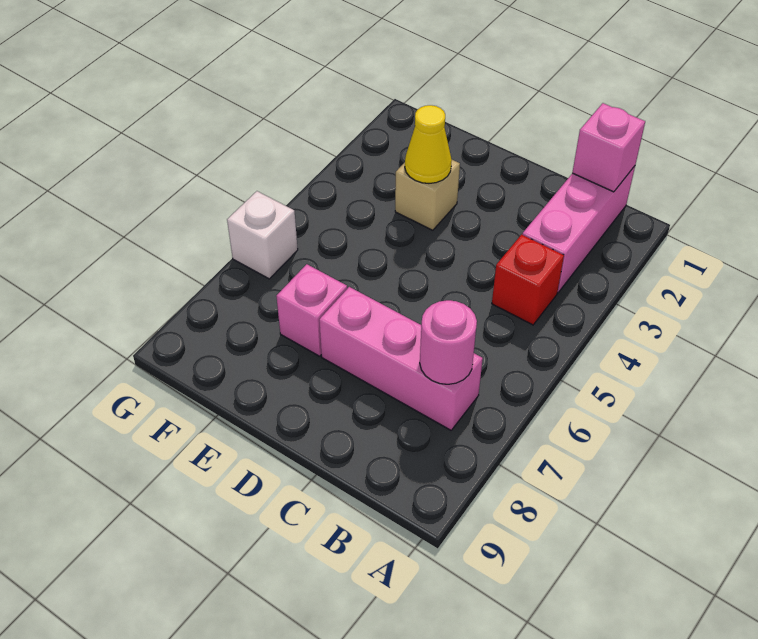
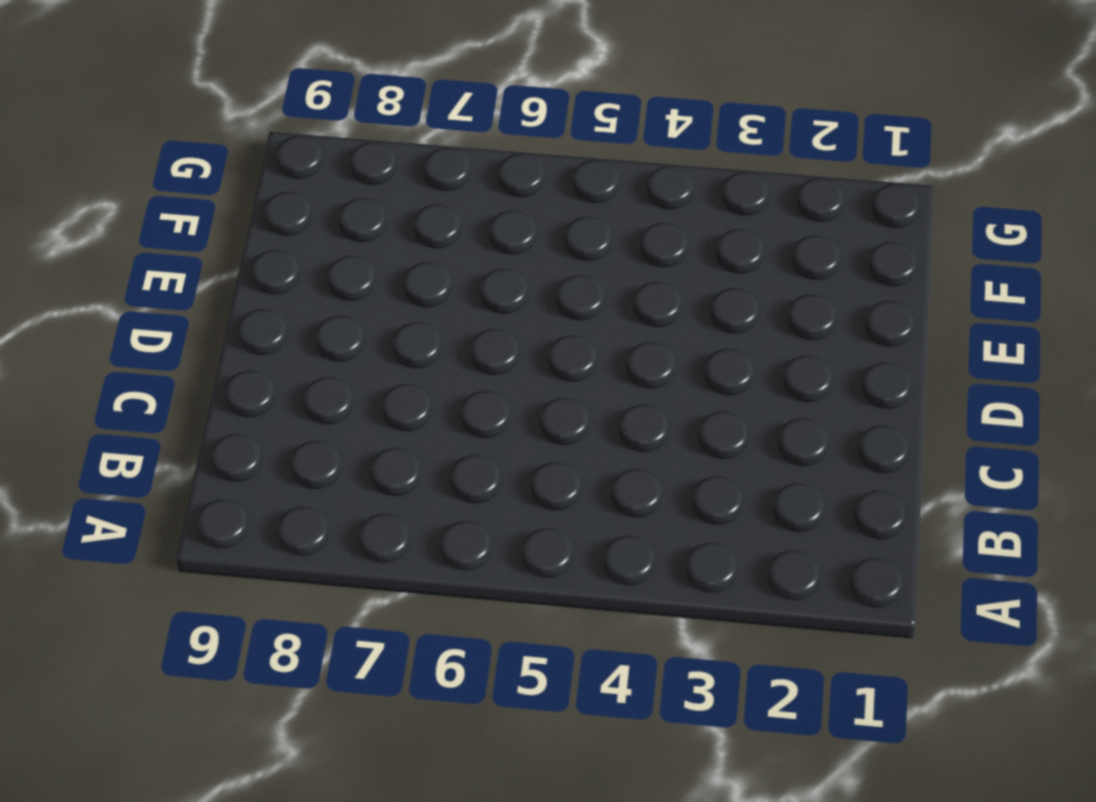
none -> pink brick B1:B3 level 1
none -> red brick B4 level 1

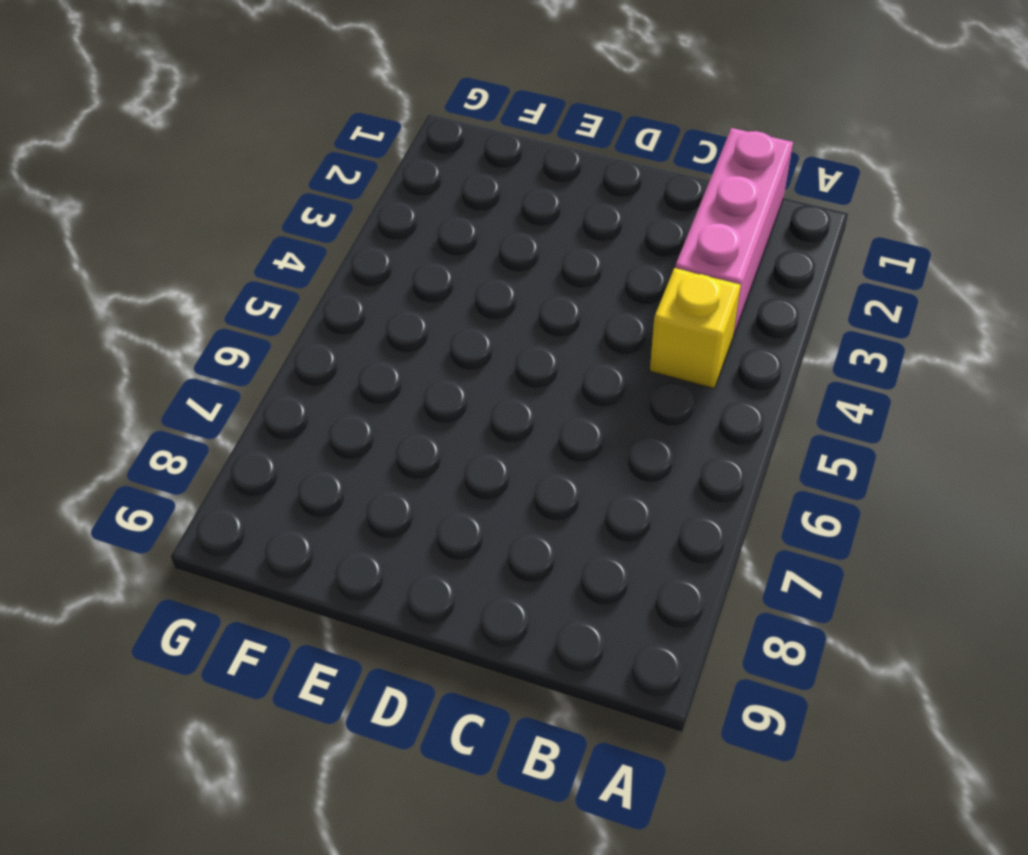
yellow brick B4 level 1 -> red brick B4 level 1
none -> pink brick B7:D7 level 1
none -> tan brick E3 level 1

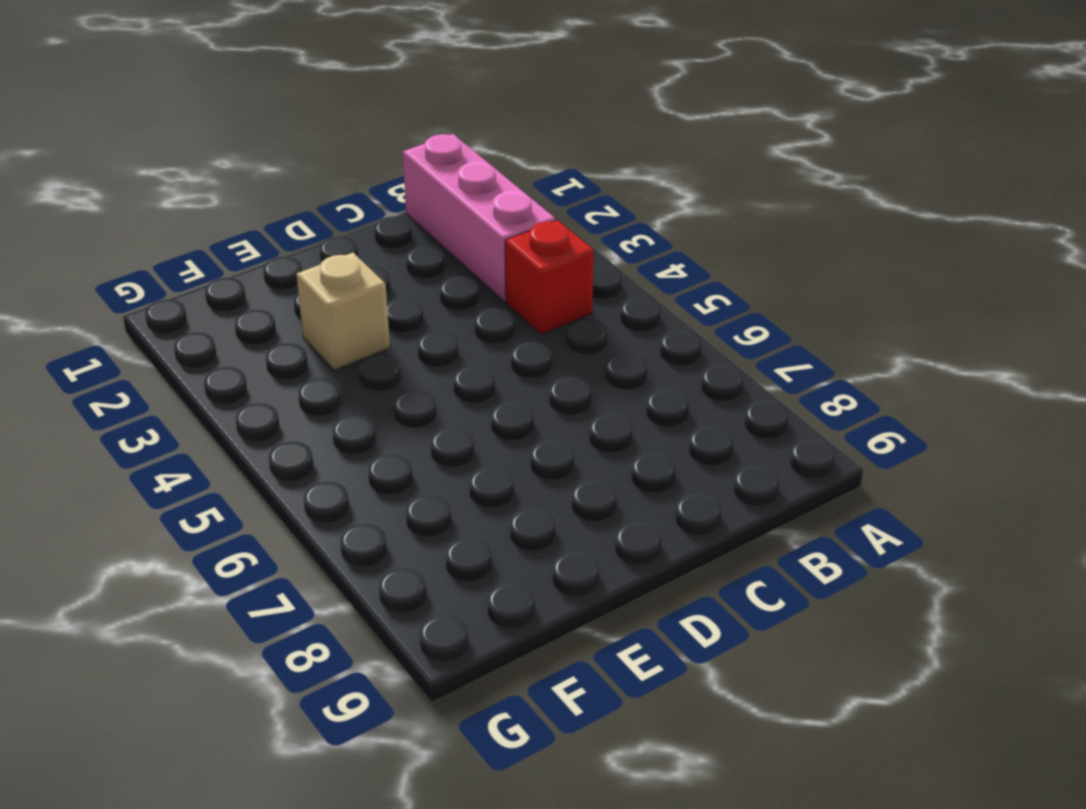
none -> pink brick B7:D7 level 1
none -> pink brick E7 level 1

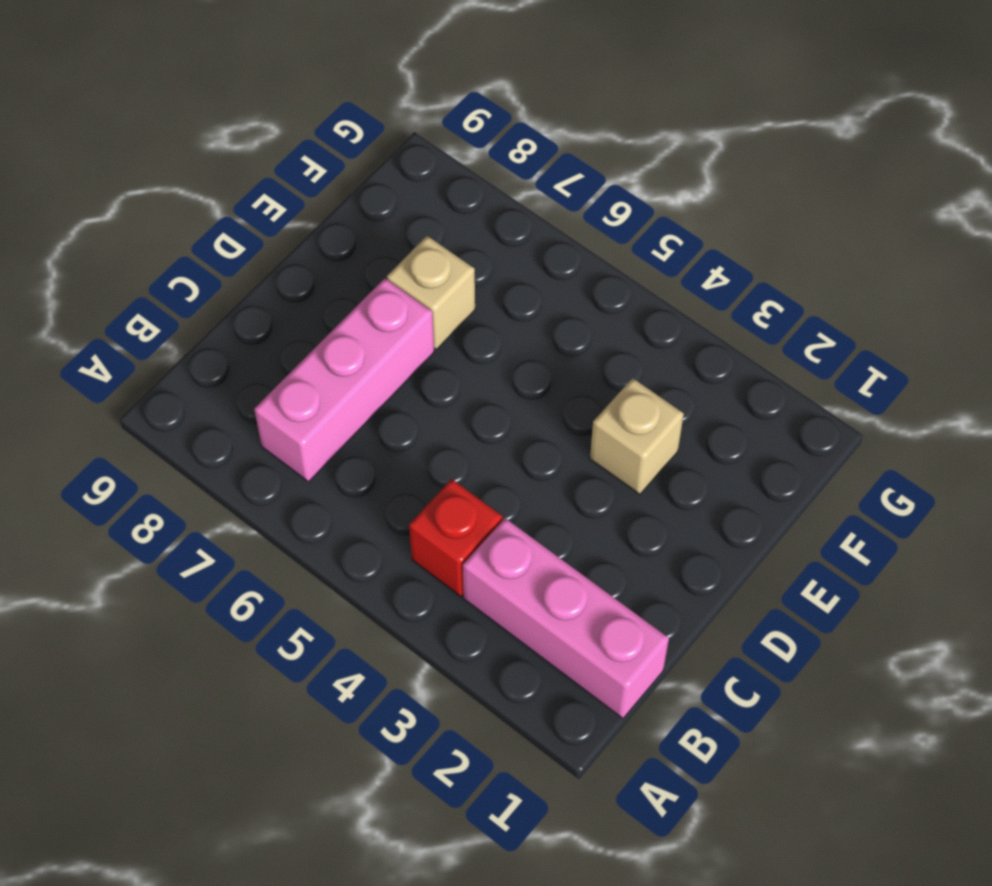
tan brick E7 level 1 -> pink brick E7 level 1
none -> white brick G6 level 1
none -> pink brick B1 level 2

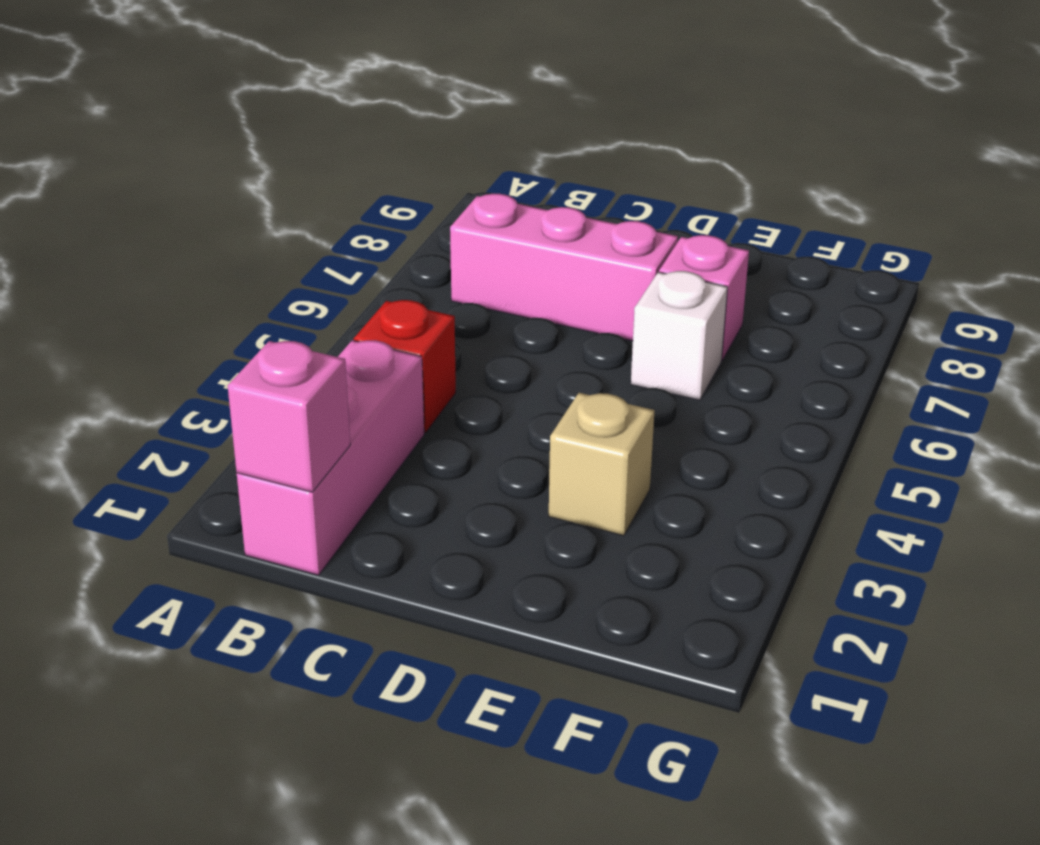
white brick E6 level 1 -> white brick G6 level 1
none -> pink round brick B7 level 2
none -> yellow cone E3 level 2

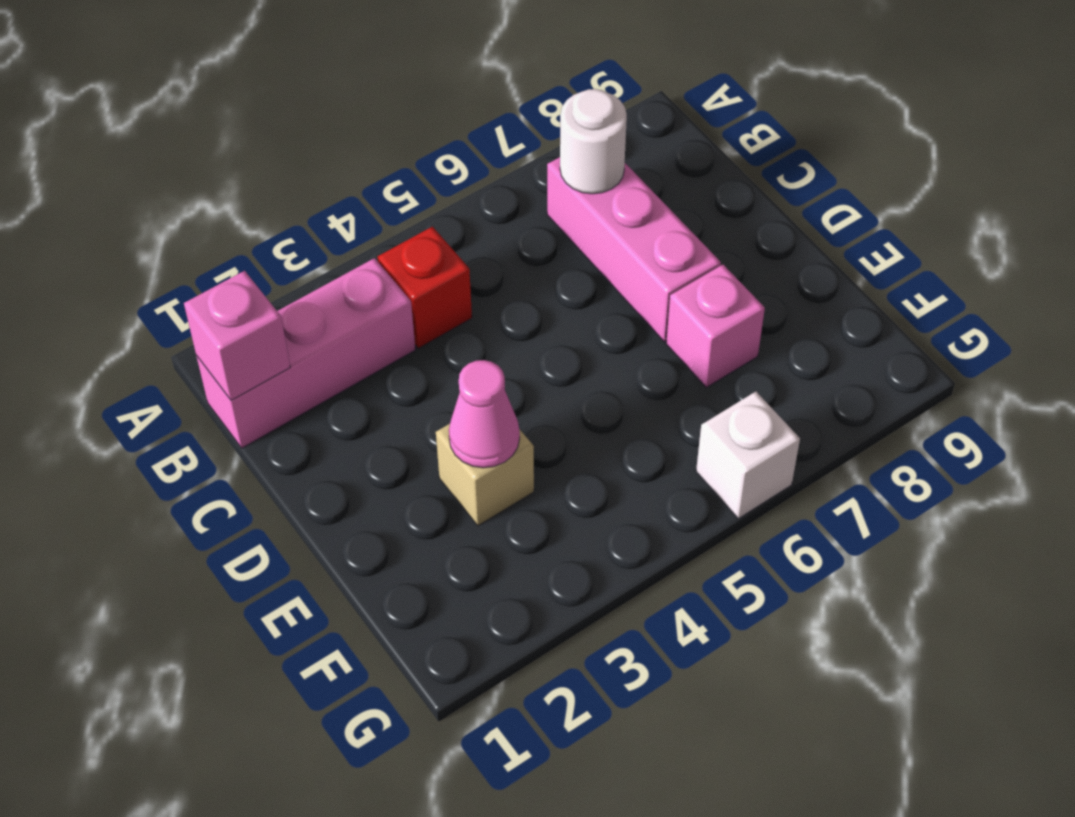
white round brick B7 level 2 -> pink round brick B7 level 2
pink cone E3 level 2 -> yellow cone E3 level 2

